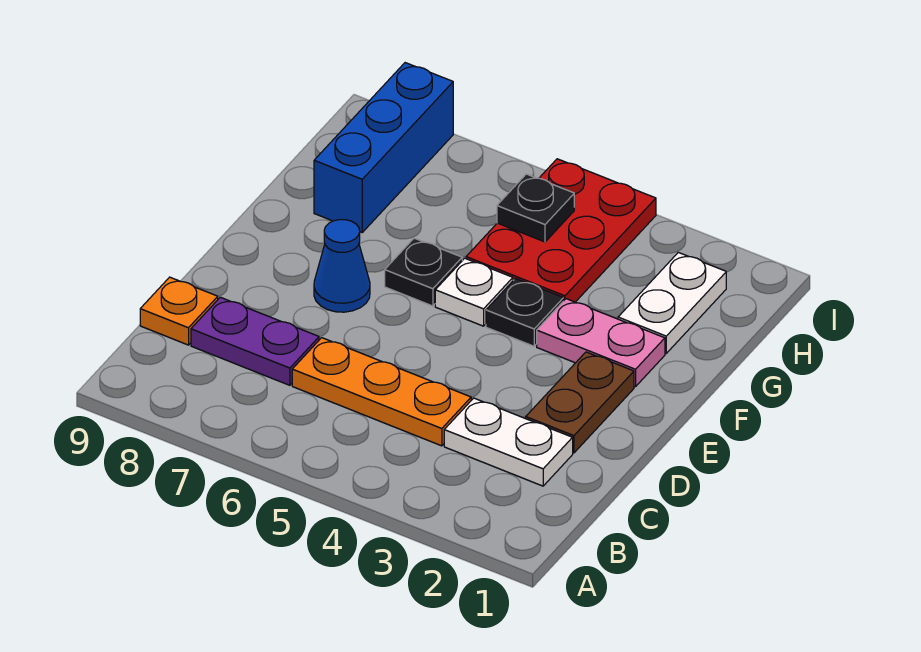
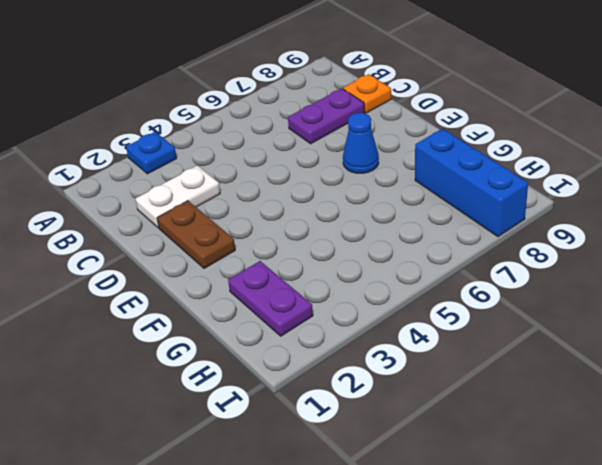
blue plate A3 level 1 -> none
purple plate G2:H2 level 1 -> white plate G2:H2 level 1
none -> orange plate C4:C6 level 1
none -> pink plate F2:F3 level 1
none -> black plate F4 level 1

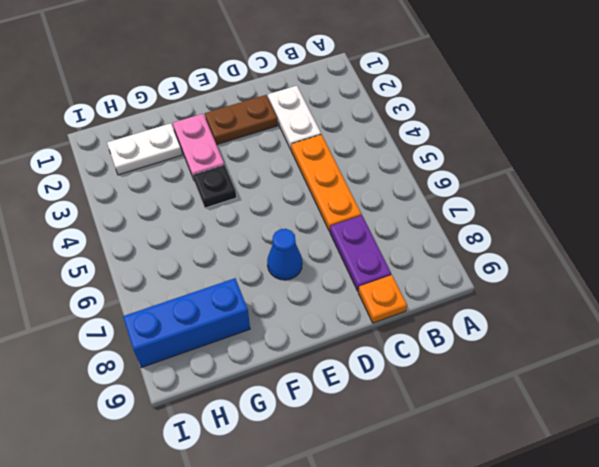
none -> white plate F5 level 1
none -> black plate F6 level 1
none -> red plate G4:I5 level 1

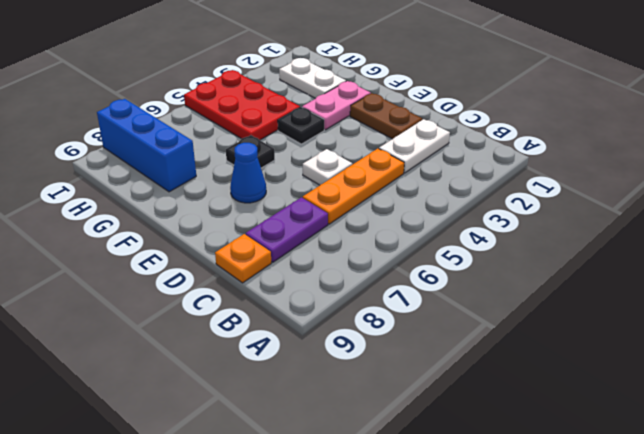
white plate D5 level 1 -> white plate F5 level 1
none -> black plate H5 level 2

